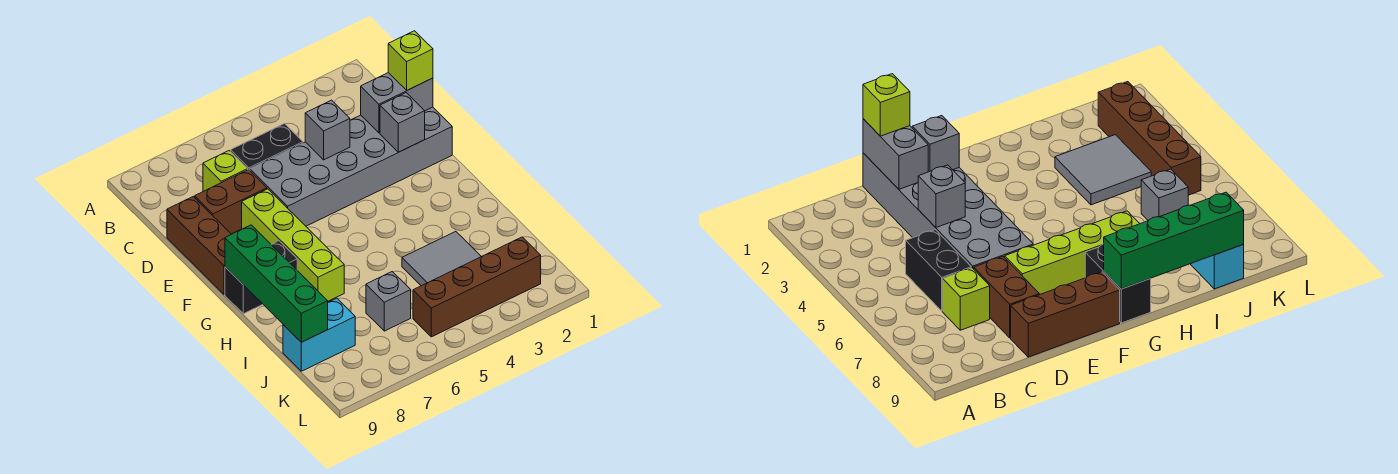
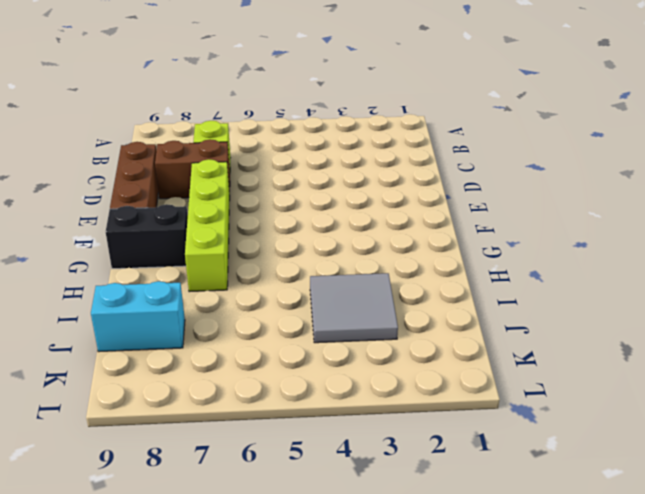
none -> black brick C5:C6 level 1
none -> grey brick D1:E6 level 1
none -> grey brick J6 level 1

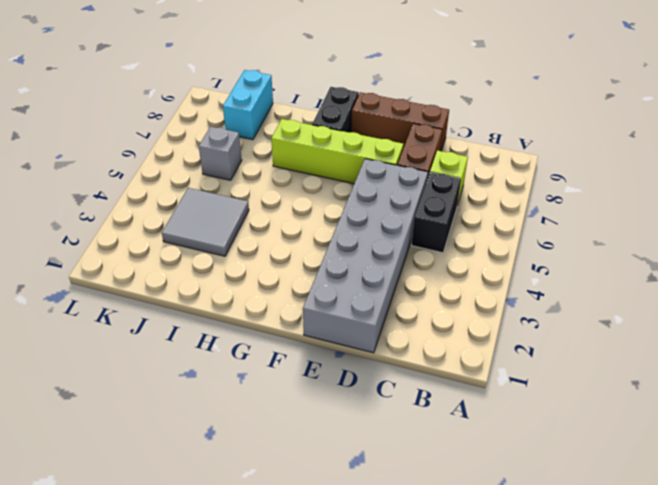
none -> brown brick K2:K5 level 1
none -> grey brick D1:D2 level 2
none -> grey brick D4 level 2

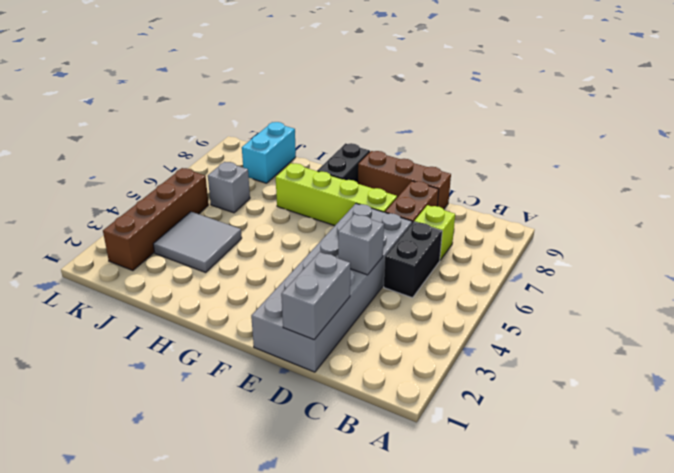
none -> grey brick E2 level 2
none -> green brick G9:J9 level 2
none -> lime brick D1 level 3

